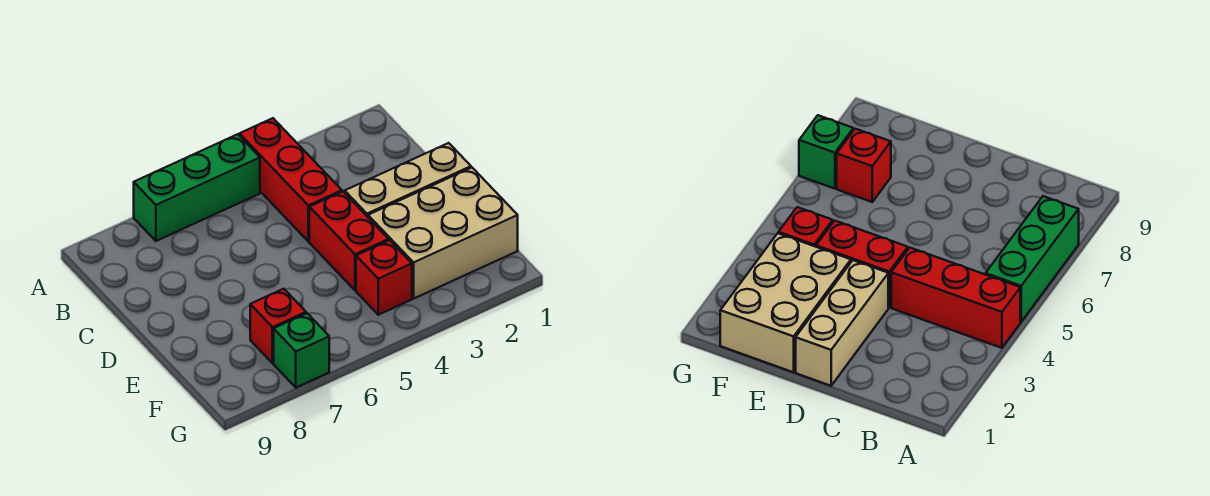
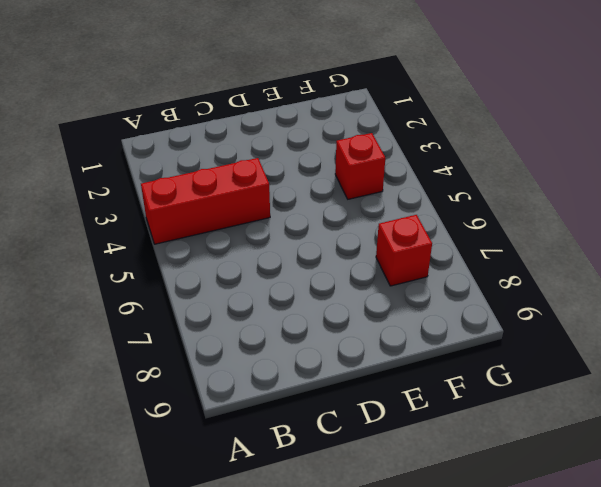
none -> green brick A5:A7 level 1
none -> tan brick D1:D3 level 1

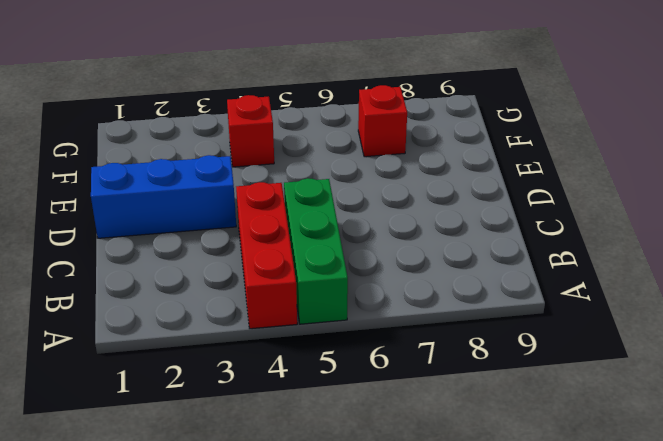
green brick A5:C5 level 1 -> green brick A5:A7 level 1
blue brick D1:D3 level 1 -> tan brick D1:D3 level 1
none -> red brick D4:E4 level 1
none -> tan brick E1:F3 level 1

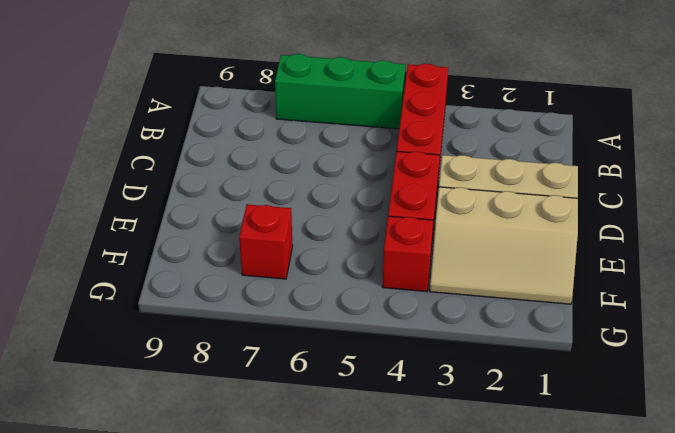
tan slope E1:F3 level 1 top E -> tan brick E1:F3 level 1
none -> green brick G7 level 1

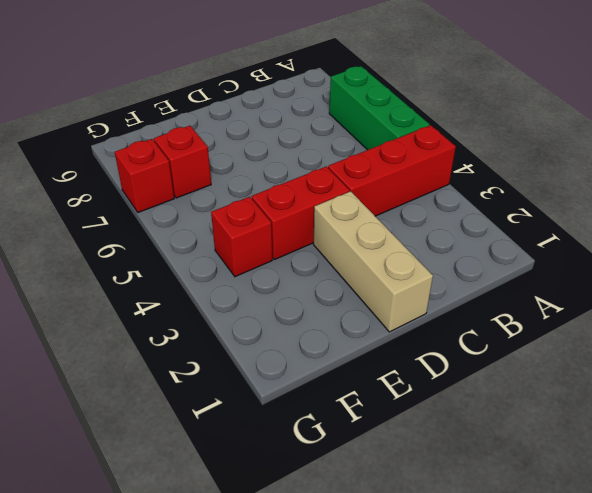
red brick G7 level 1 -> green brick G7 level 1
none -> tan brick E1:F3 level 1

